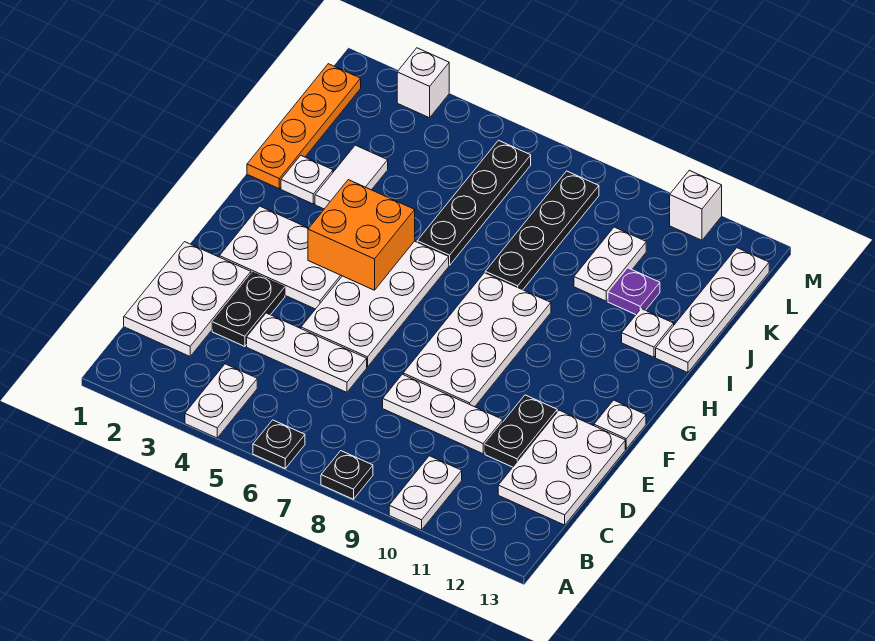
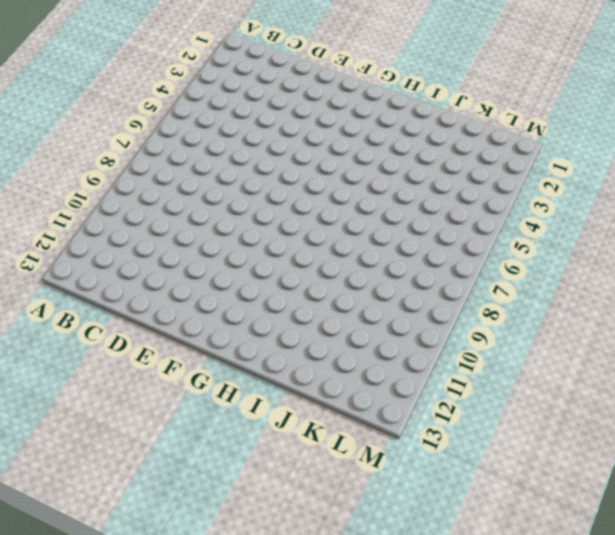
none -> white plate A4:B4 level 1
none -> black plate A6 level 1
none -> black plate A8 level 1

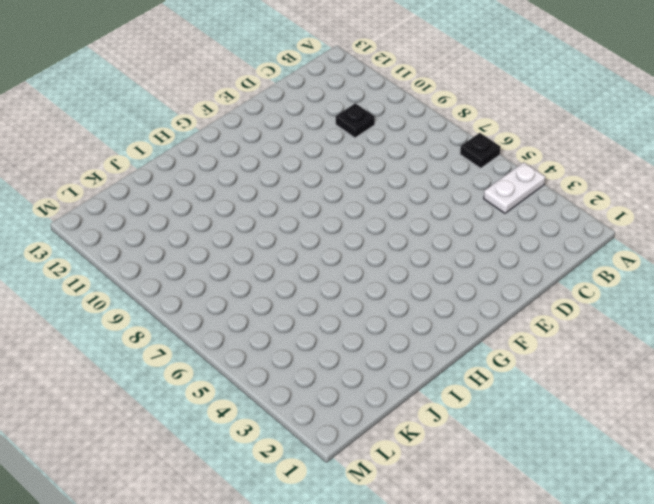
black plate C10 level 1 -> black plate A8 level 1
none -> white plate A10:B10 level 1
none -> white plate C1:E2 level 1
none -> white plate C12:E13 level 1

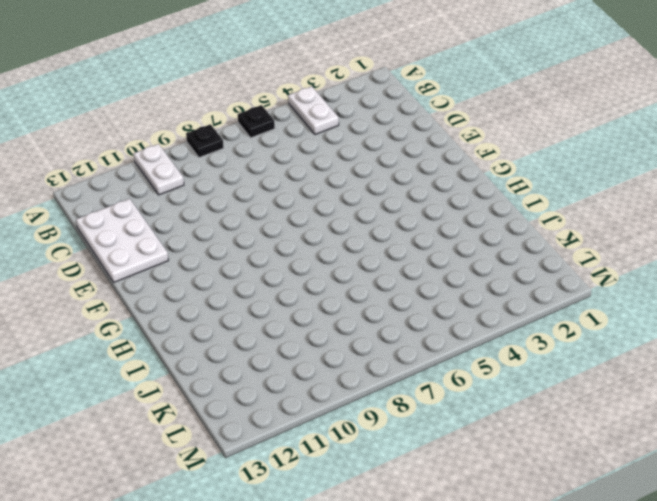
none -> white plate C1:E2 level 1
none -> black plate D3:E3 level 1
none -> white plate D4:D6 level 1

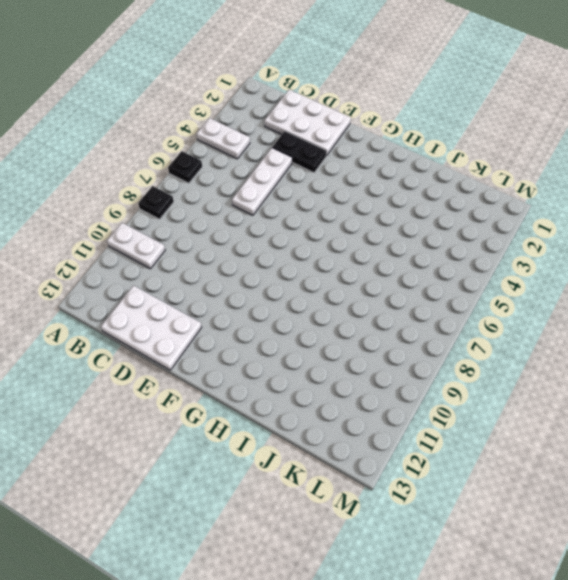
none -> white plate D8:D10 level 1
none -> black plate D11:E11 level 1
none -> white plate E5:H6 level 1

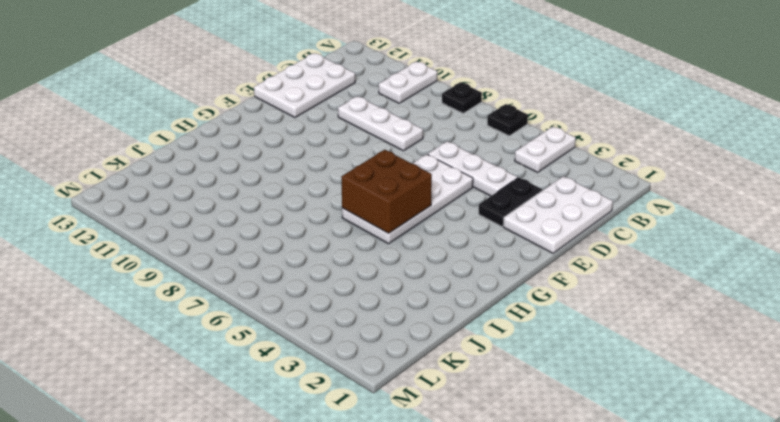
brown brick G5:H6 level 2 -> orange brick G4:H5 level 2
none -> black plate D11:E11 level 1
none -> white plate E8:H9 level 1
none -> white plate F2:G4 level 1

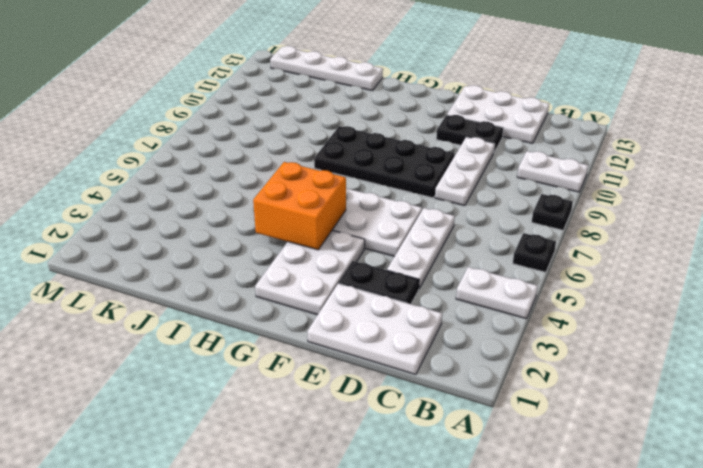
black plate E8:H9 level 1 -> white plate E8:H9 level 1
none -> white plate F13 level 1
none -> orange plate I1:L1 level 1
none -> white plate I2 level 1

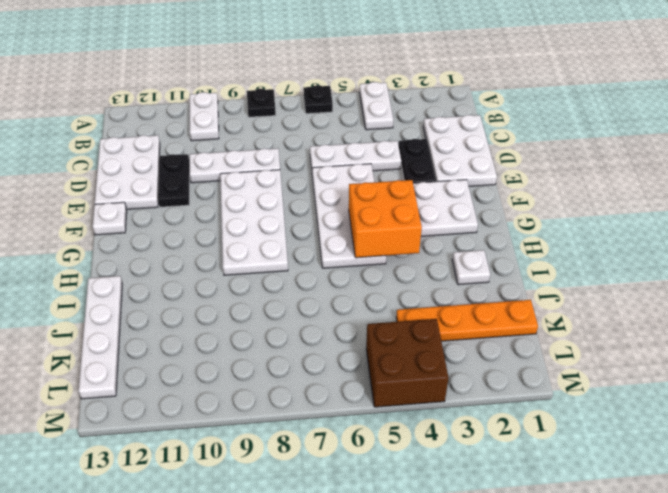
orange plate K1:K4 level 1 -> orange plate I1:L1 level 1
brown brick L4:M5 level 1 -> none
none -> white tile I3:J3 level 1
none -> black plate I6:L6 level 1
none -> black plate I8:L8 level 1

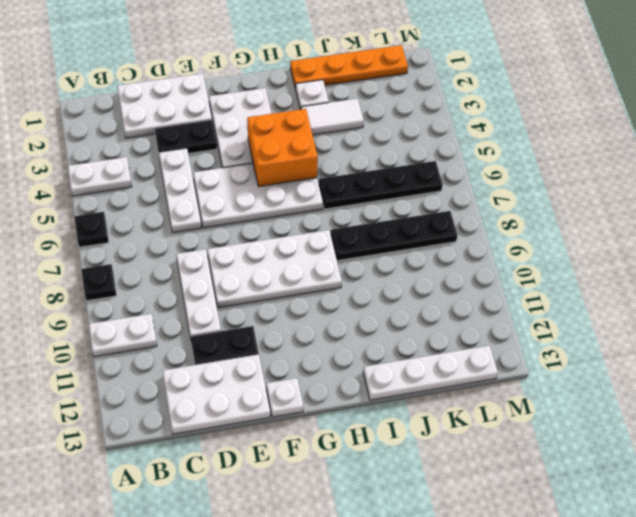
none -> white plate I12 level 1
none -> white plate J10:K10 level 1
none -> purple plate J11 level 1

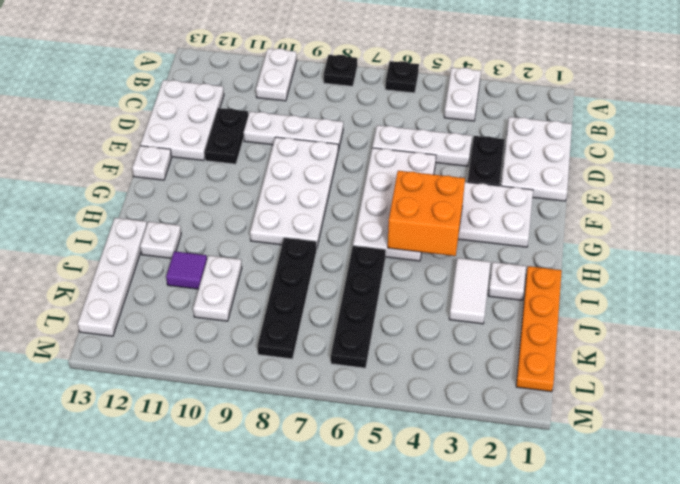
purple tile J11 level 1 -> purple plate J11 level 1
none -> white brick M3 level 1
none -> white brick M11 level 1

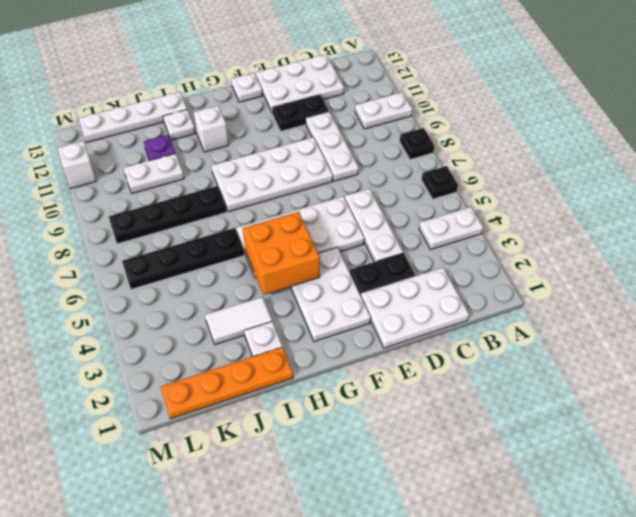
white brick H11 level 1 -> white brick M3 level 1

